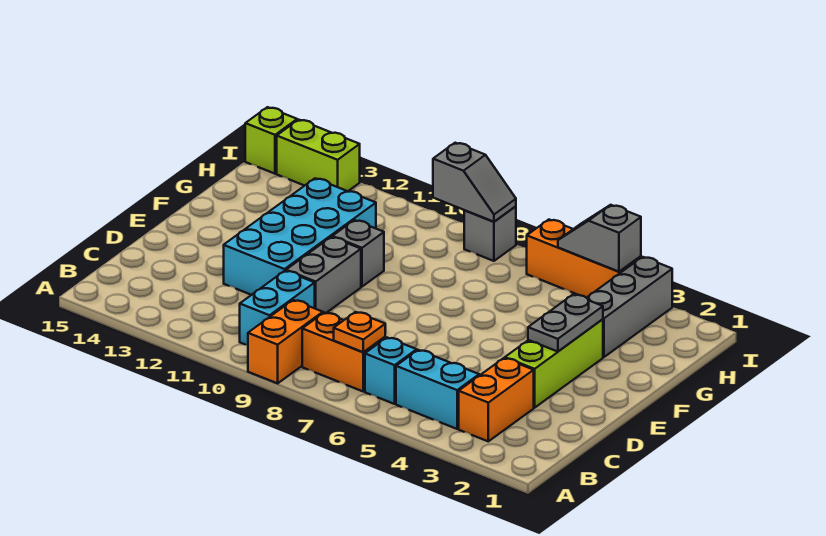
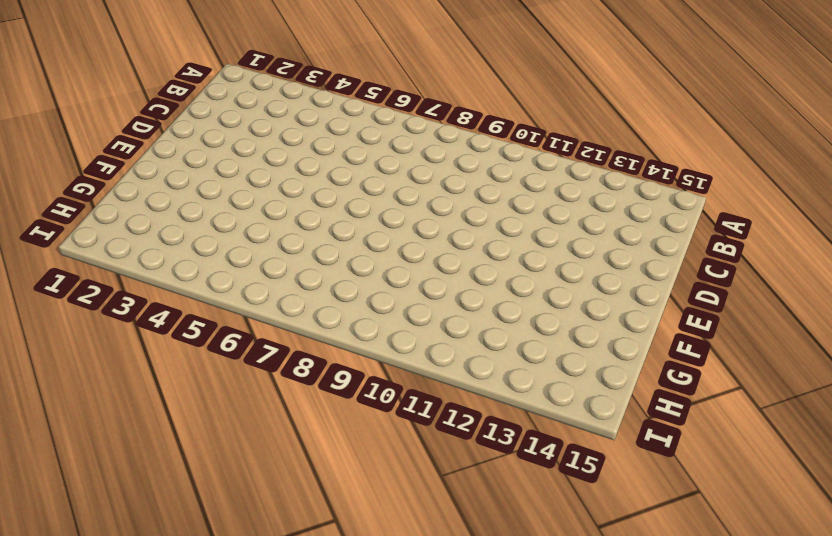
none -> orange brick A9:B9 level 1
none -> orange brick B3:C3 level 1
none -> cyan brick B4:B5 level 1

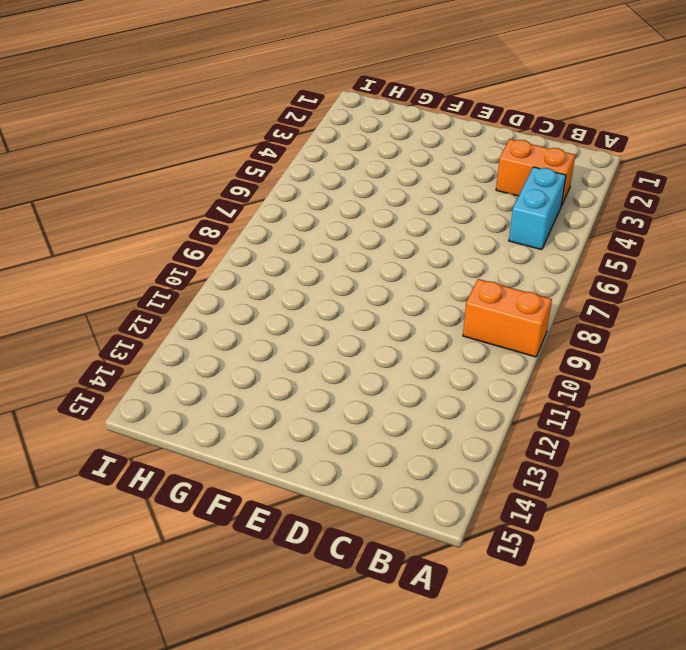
none -> cyan brick B6 level 1
none -> orange brick B7:B8 level 1
none -> cyan brick B10:C10 level 1

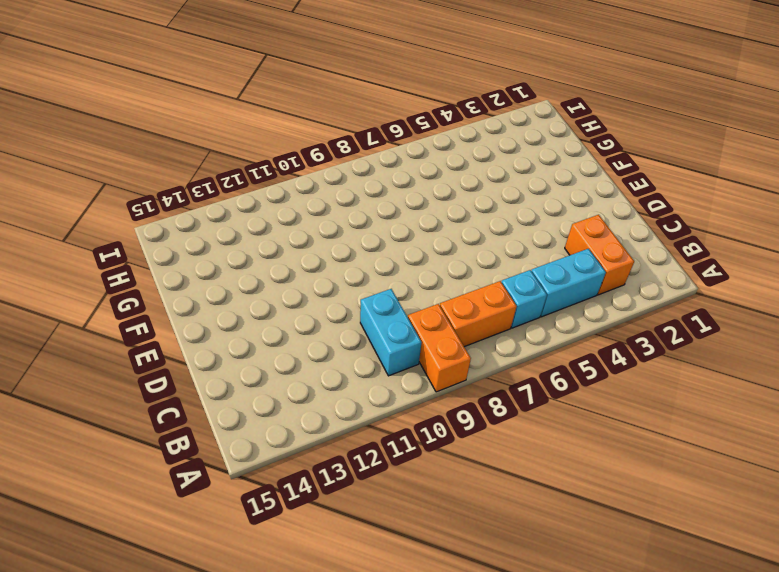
none -> lime brick D3:F3 level 1
none -> grey brick D10:E10 level 1
none -> cyan brick D11:G12 level 1

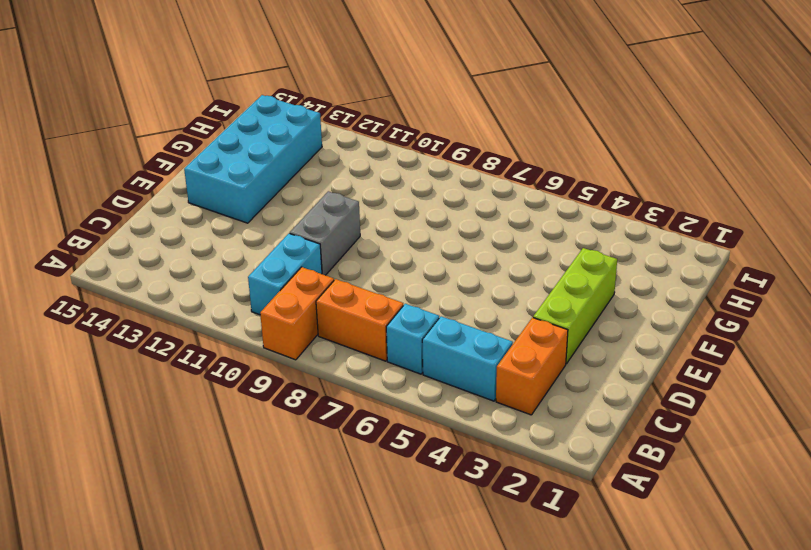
cyan brick E13:H14 level 1 -> cyan brick D11:G12 level 1
none -> grey brick F10 level 1
none -> grey brick G3:I3 level 1
none -> orange brick I4:I6 level 1

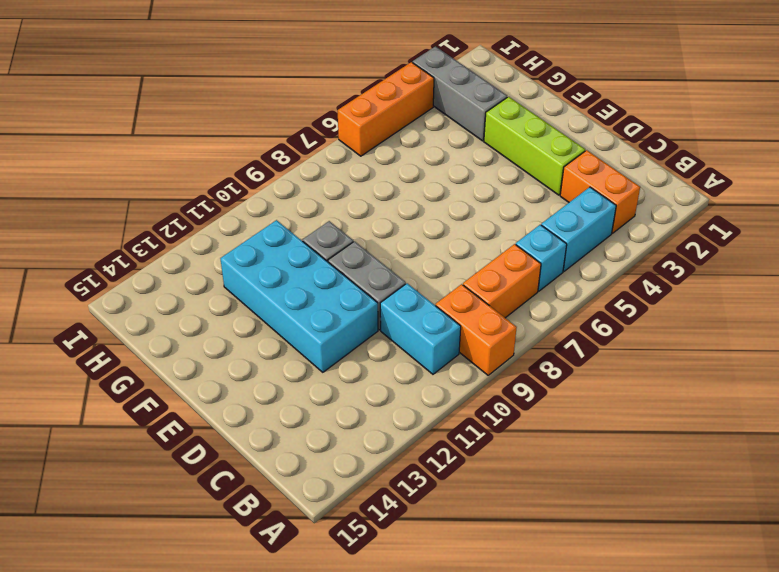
none -> grey brick I8 level 1
none -> lime brick I13:I14 level 1
none -> lime brick I15 level 1

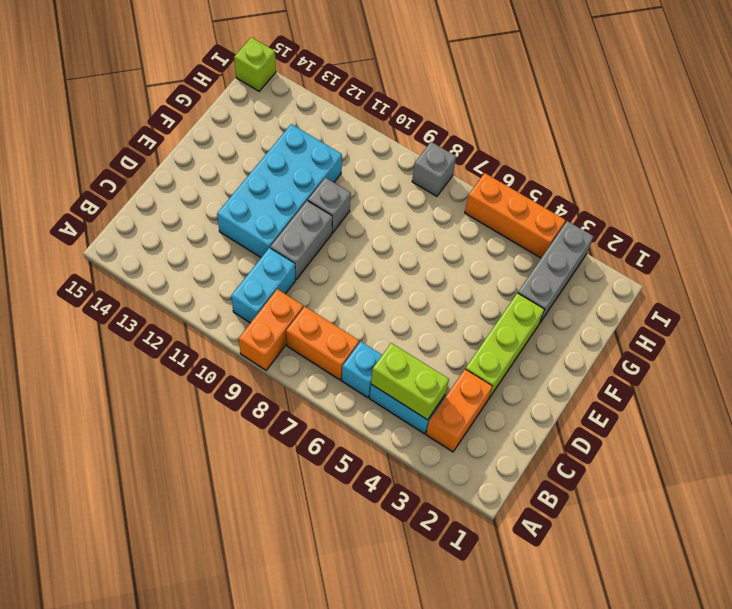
lime brick B4:B5 level 2 -> lime brick I13:I14 level 1
none -> orange plate B7 level 2
none -> grey plate E3:F3 level 2
none -> grey slope I4:I5 level 2 top 4

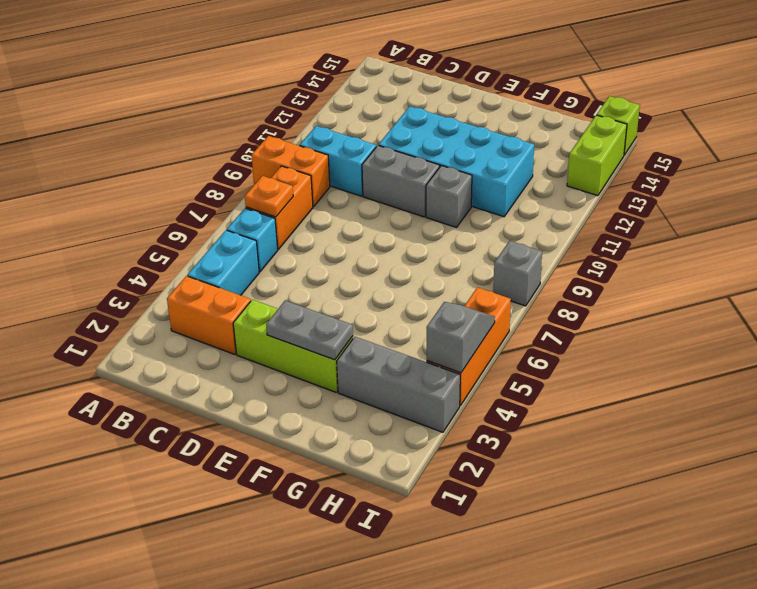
none -> grey slope I8:I9 level 2 top 9

